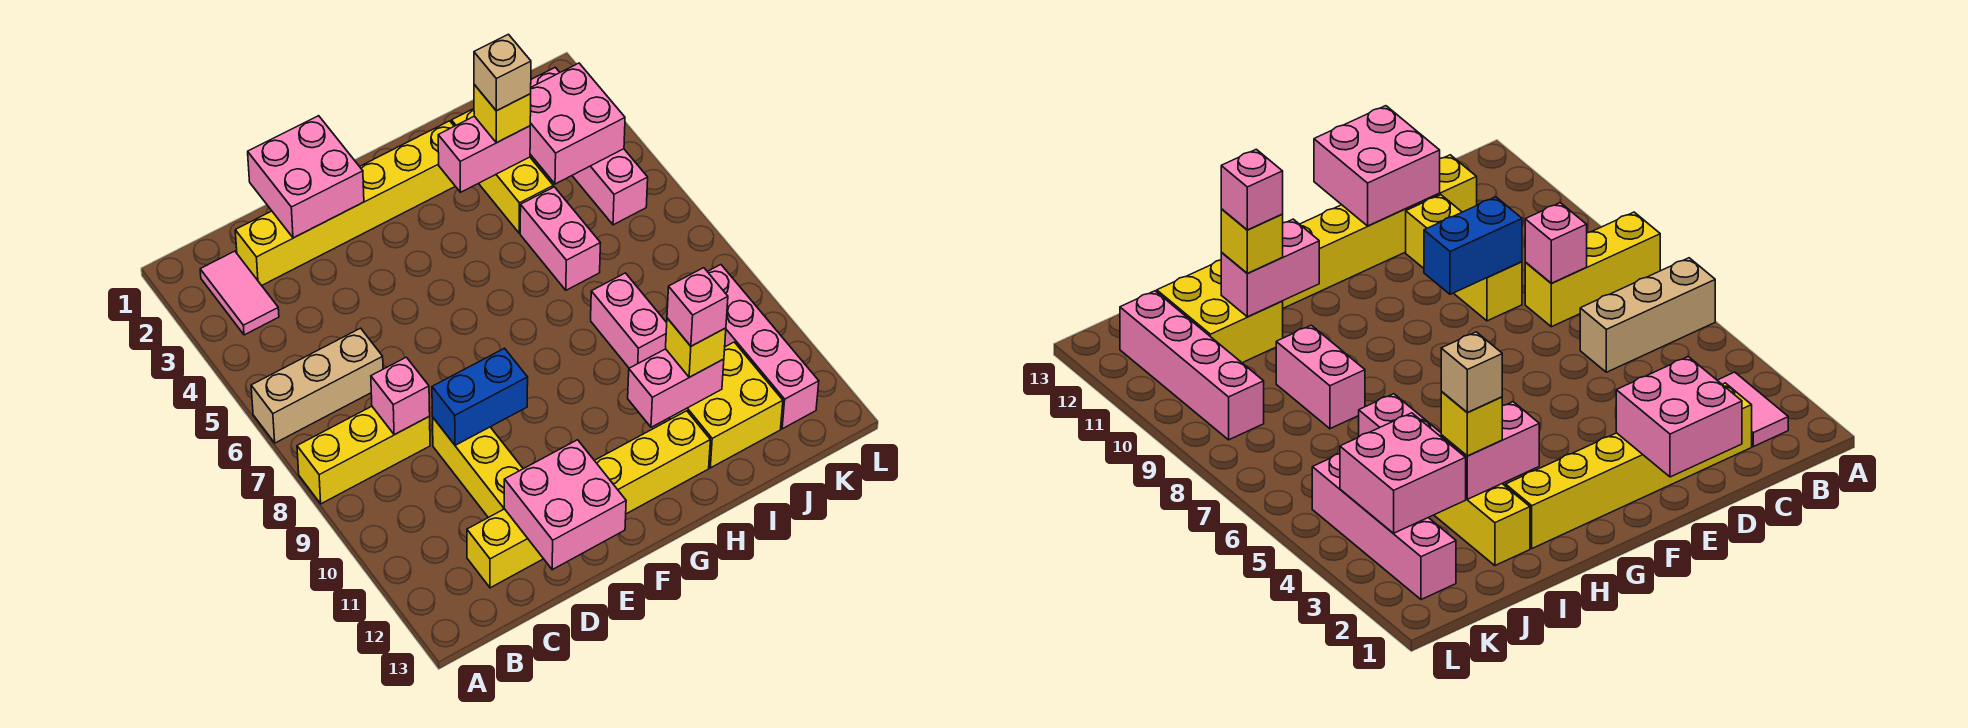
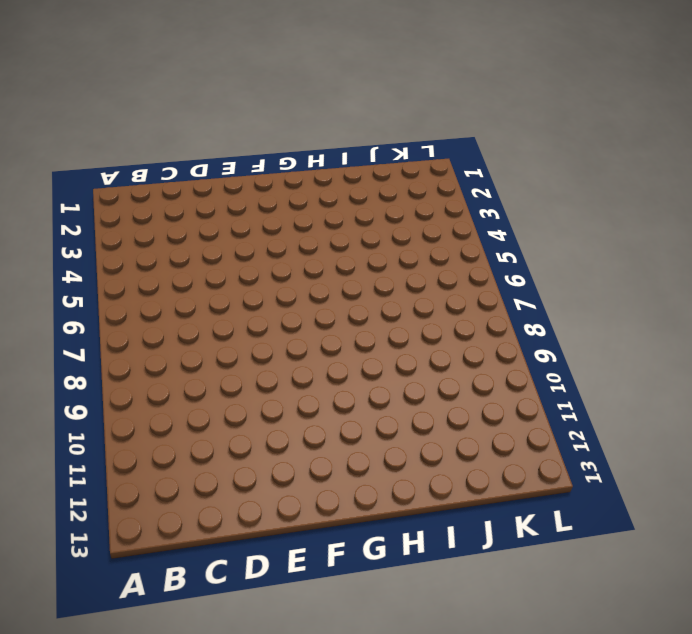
none -> tan brick A6:C6 level 1
none -> yellow brick A8:C8 level 1
none -> pink tile B2:B3 level 1

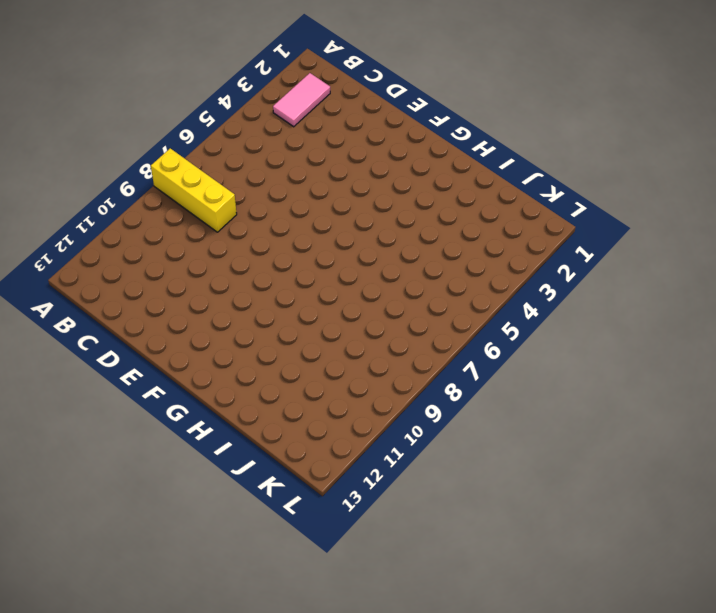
none -> tan brick A6:C6 level 1
none -> yellow brick C2:H2 level 1
none -> yellow brick C12:H12 level 1

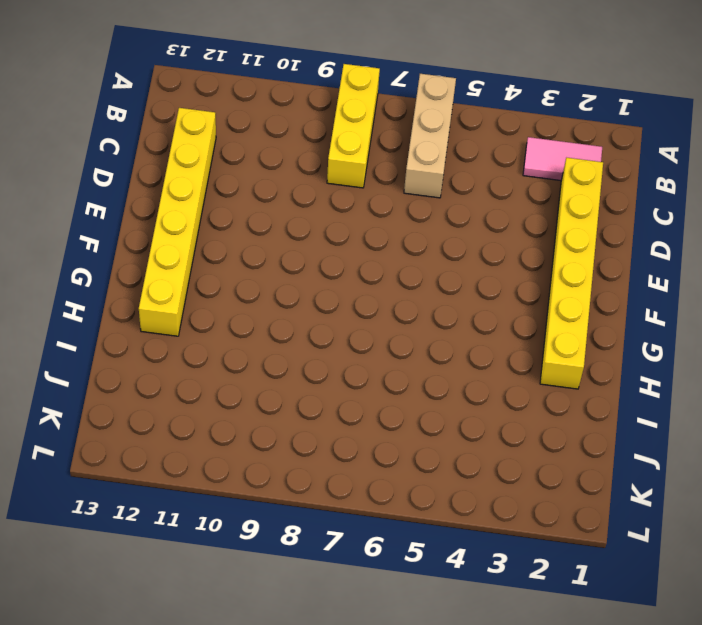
none -> yellow brick D9:D11 level 1
none -> yellow brick I2:I4 level 1
none -> pink brick I5:I6 level 1

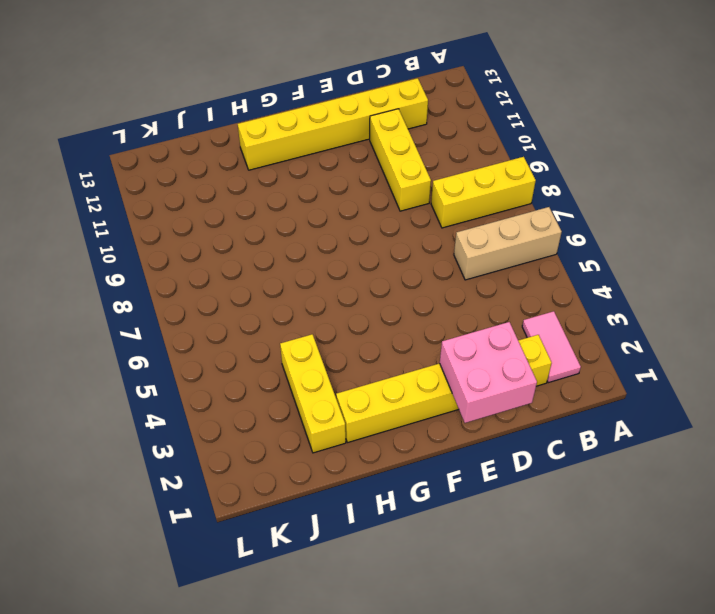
none -> pink brick I5:I6 level 1
none -> pink brick I8:I9 level 1
none -> yellow brick I11:J12 level 1

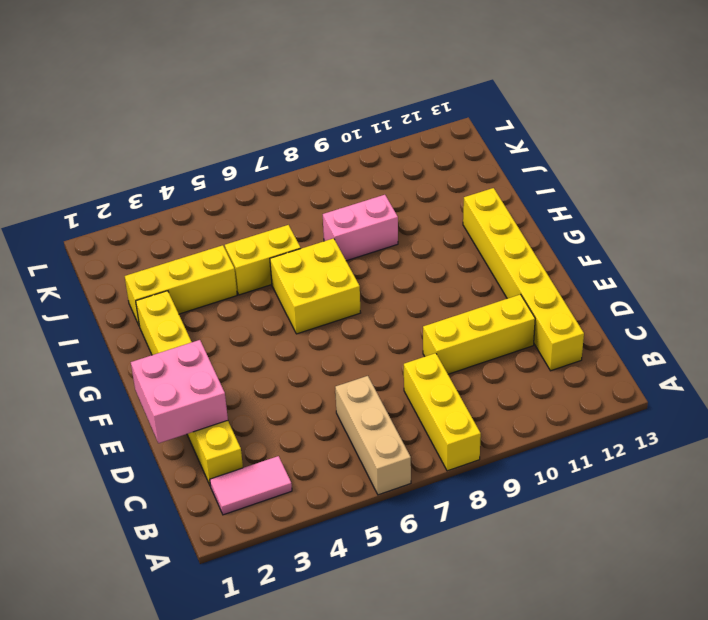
yellow brick G6:H7 level 1 -> yellow brick I11:J12 level 1
yellow brick I5:I6 level 1 -> pink brick I5:I6 level 1
none -> pink brick K2:K5 level 1
none -> pink brick K9:K12 level 1
none -> pink brick C8 level 2

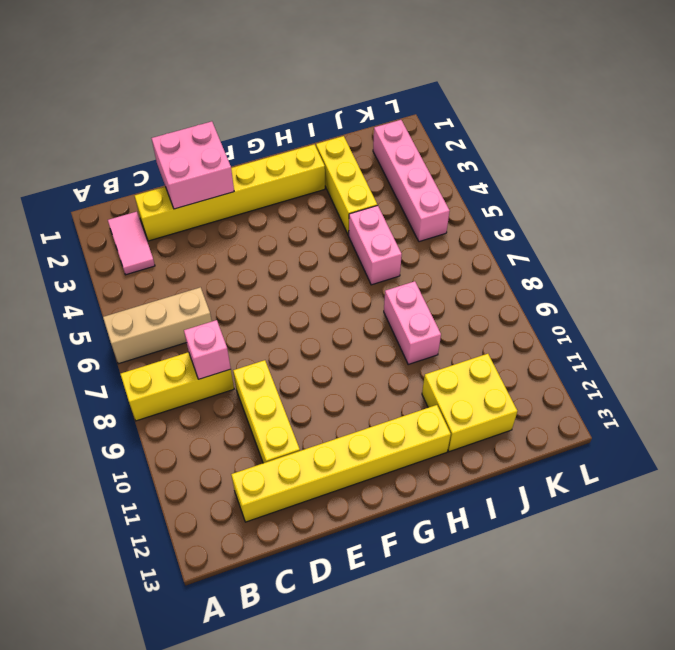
none -> pink brick K9:K12 level 1
none -> blue brick D9:E9 level 2
none -> pink brick D12:E13 level 2

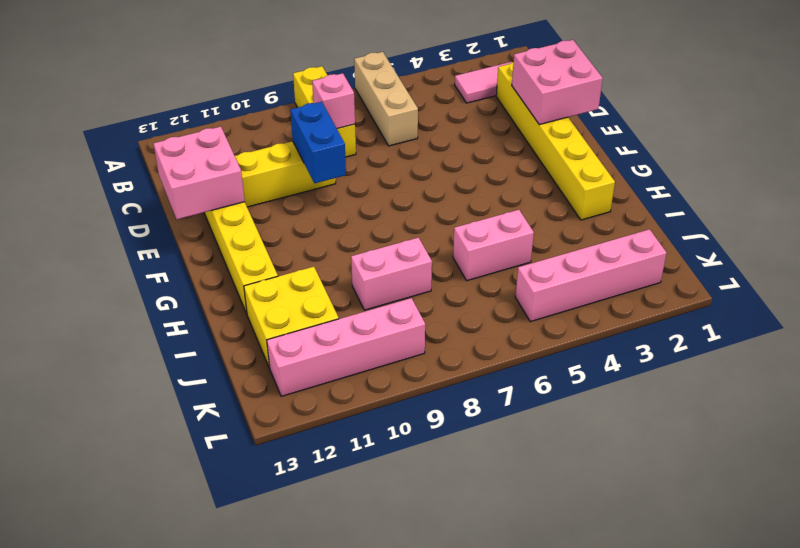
none -> yellow brick I2:I4 level 1
none -> pink brick H3:I3 level 2
none -> pink brick H11:I11 level 2

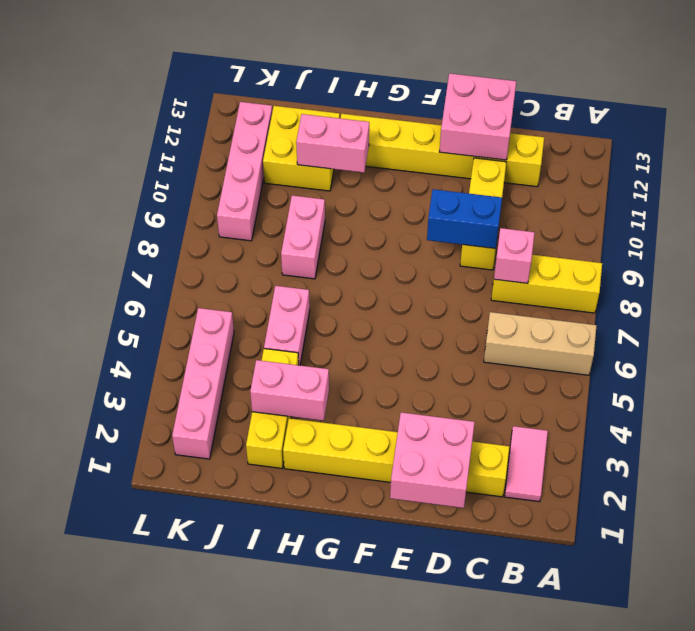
none -> pink brick J3:K4 level 2
none -> yellow brick I3 level 3
none -> yellow brick I11 level 3

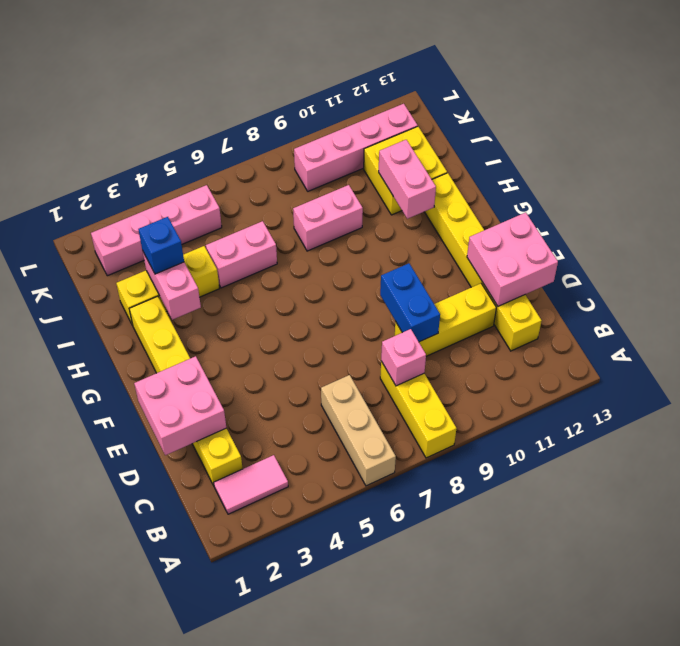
blue brick I3 level 3 -> yellow brick I3 level 3
none -> pink brick J3:K4 level 2
none -> yellow brick I11 level 3
none -> tan brick I3 level 4

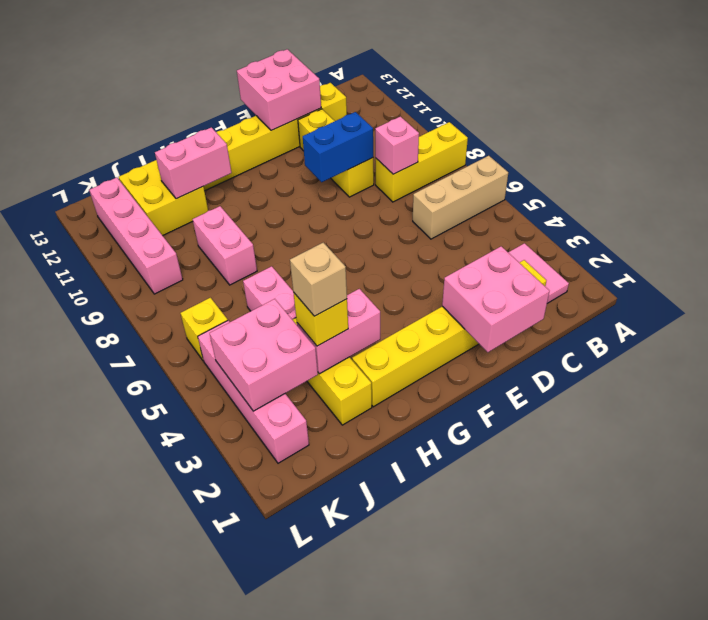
yellow brick K6 level 1 -> yellow brick I11 level 3
none -> pink brick I11 level 4

